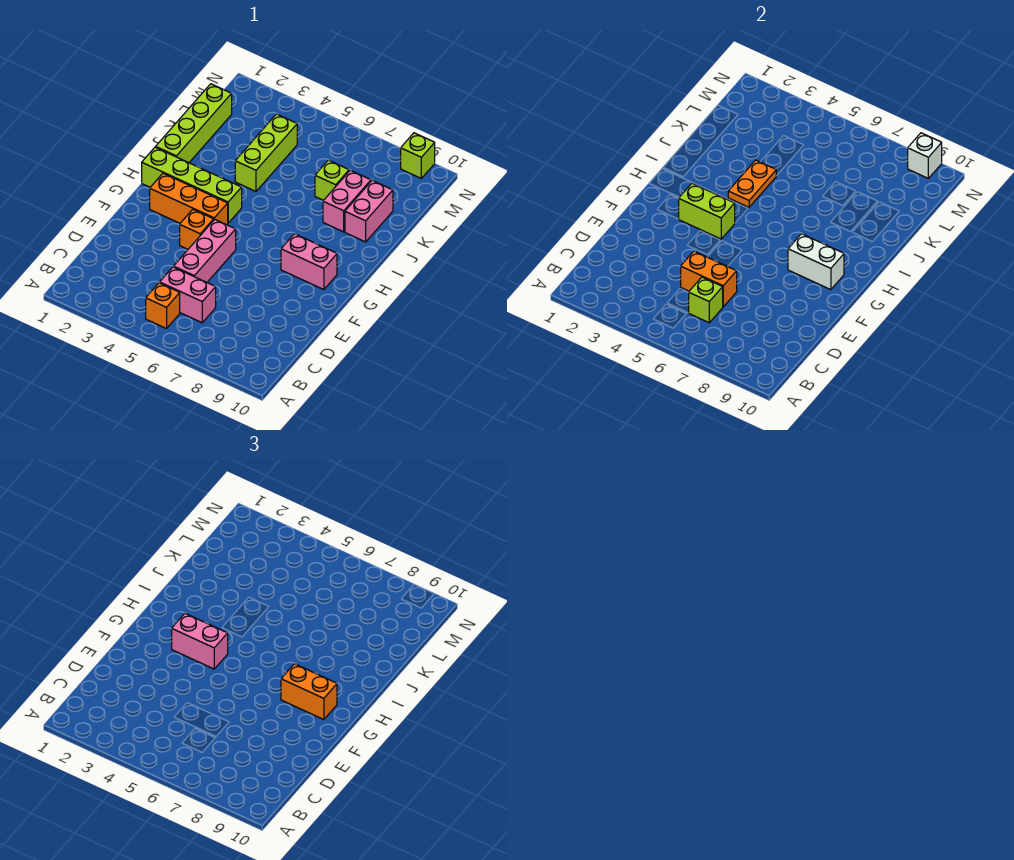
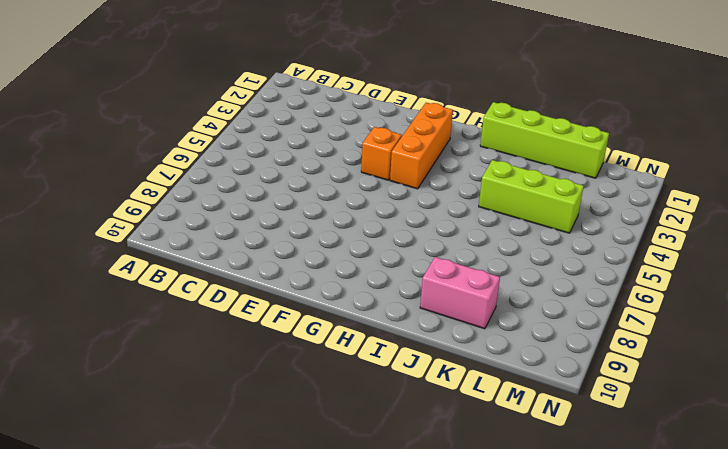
none -> orange brick B5 level 1
none -> pink brick C5:C6 level 1
none -> pink brick D5:F5 level 1

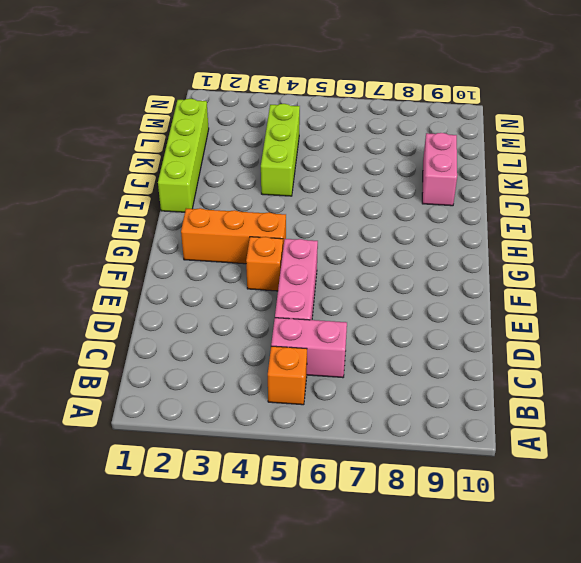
none -> pink brick G8:G9 level 1
none -> lime brick H1:H4 level 1
none -> pink brick J8:K8 level 1

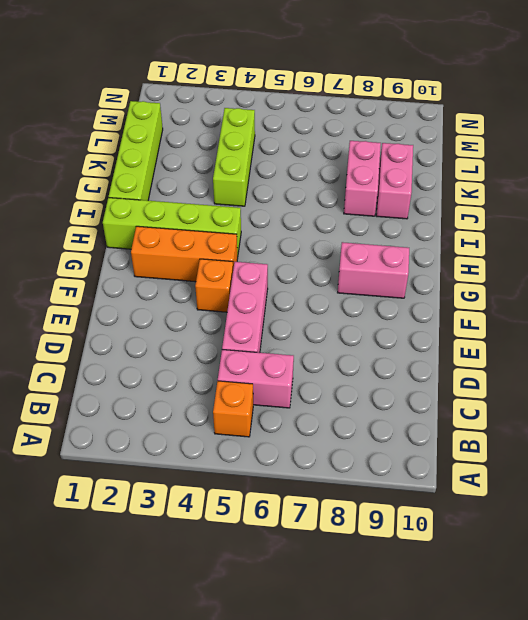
none -> lime brick K7 level 1
none -> lime brick N9 level 1
none -> lime brick C6 level 2

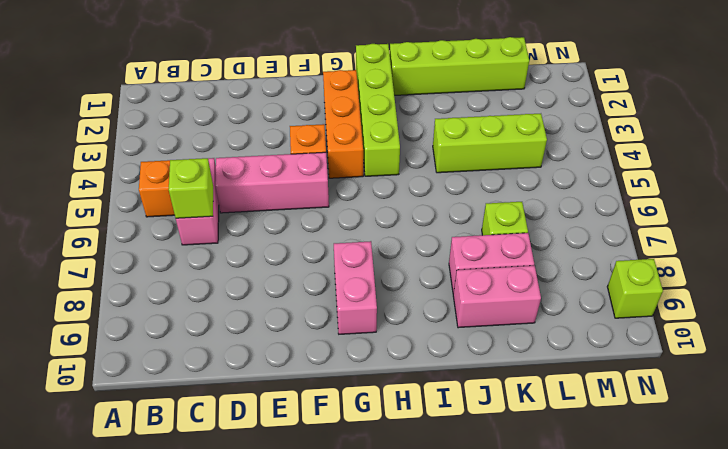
none -> orange brick D5:D6 level 2
none -> lime brick G3:G4 level 2
none -> white brick G8:G9 level 2

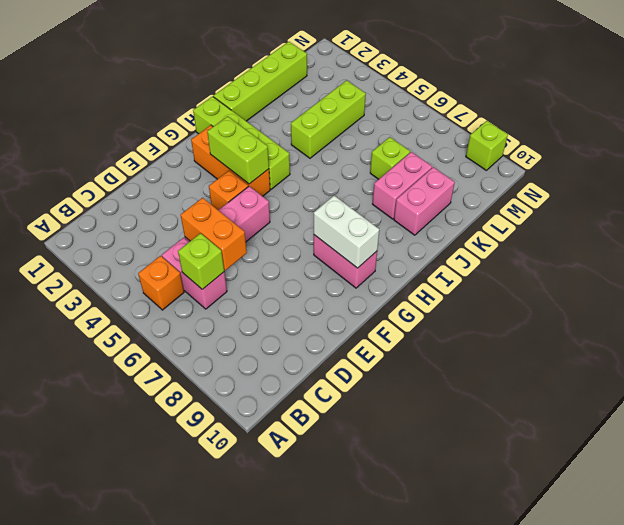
none -> orange plate I4:J4 level 2
none -> white brick N9 level 2
none -> pink brick G3:G4 level 3

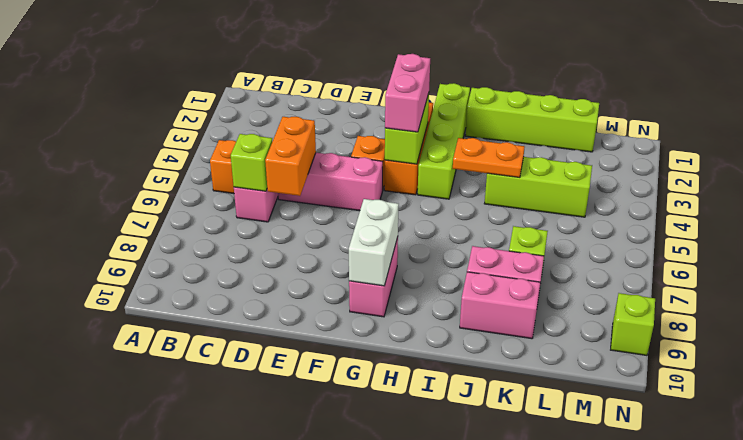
none -> white brick N9 level 2
none -> orange brick G8:G9 level 3

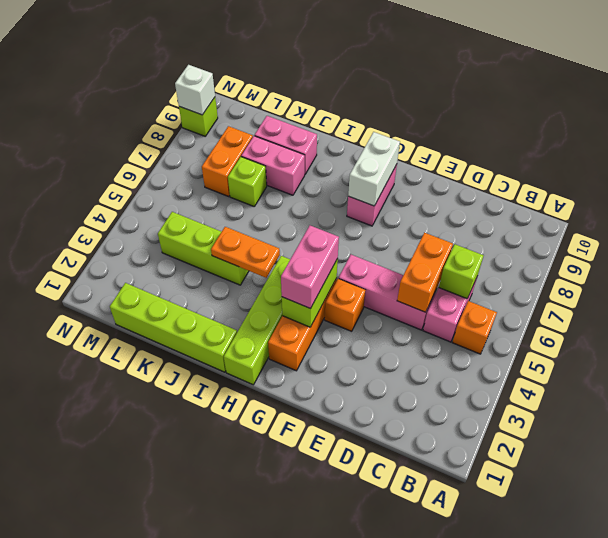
orange brick L7:L8 level 1 -> orange brick G8:G9 level 3

